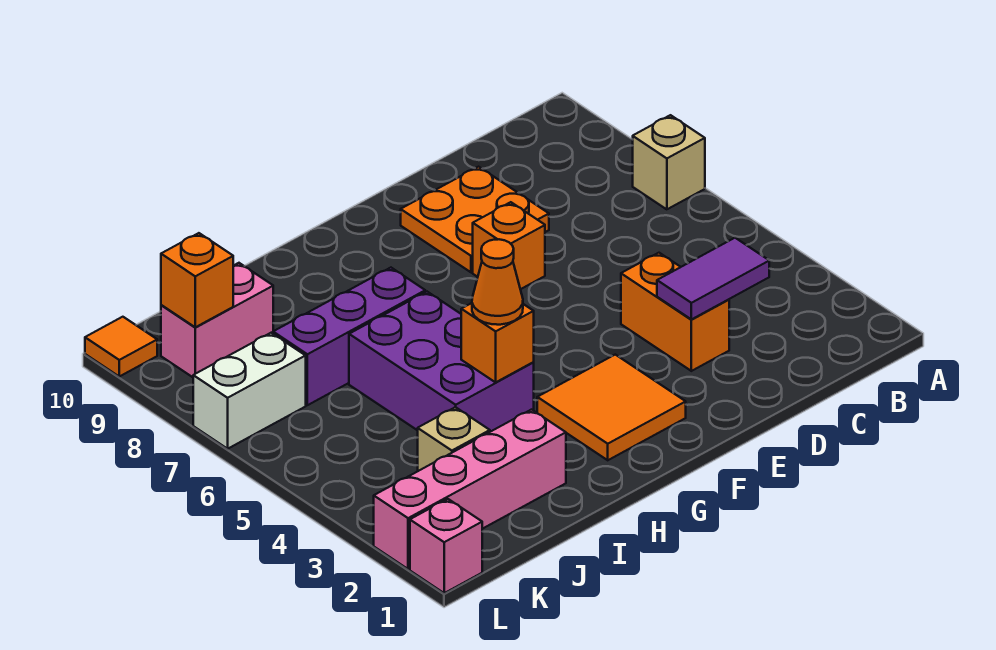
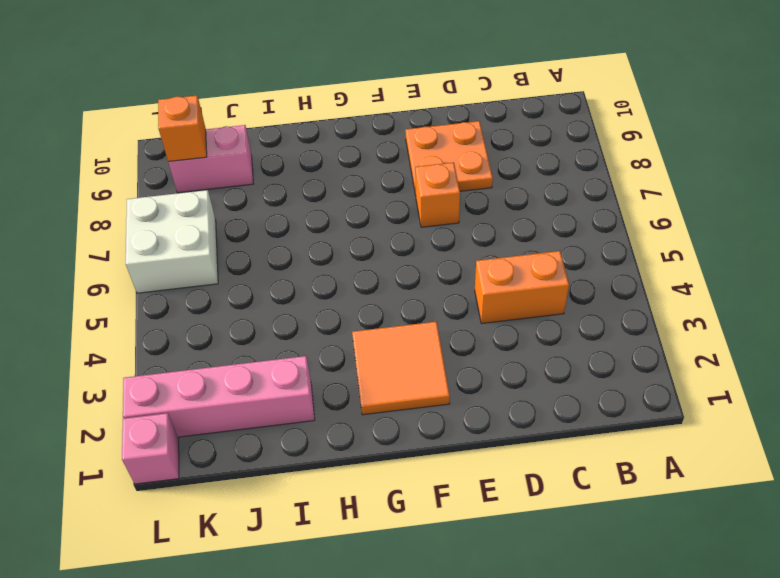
orange brick C4:D4 level 1 -> orange brick D3:D4 level 1
white brick K6:L7 level 1 -> white brick K7:L7 level 1
none -> tan brick A7 level 1
none -> purple brick H4:I6 level 1
none -> purple brick H7:J7 level 1

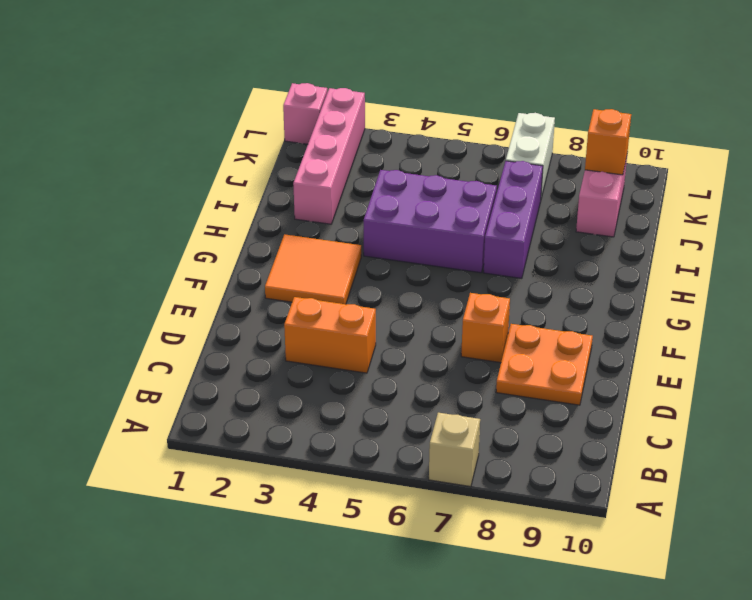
none -> tan brick J3 level 1
none -> orange tile L10 level 1
none -> purple tile C3:D3 level 2

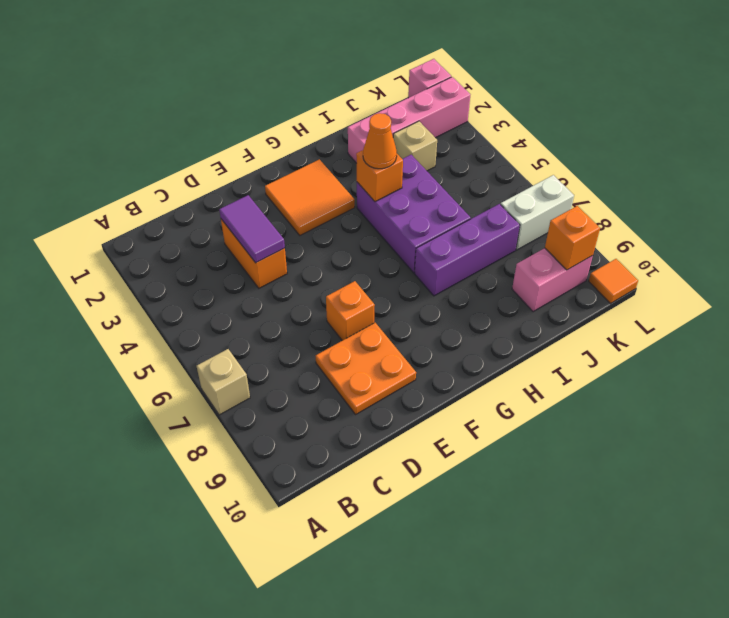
purple tile D3:D4 level 2 -> purple tile C3:D3 level 2

